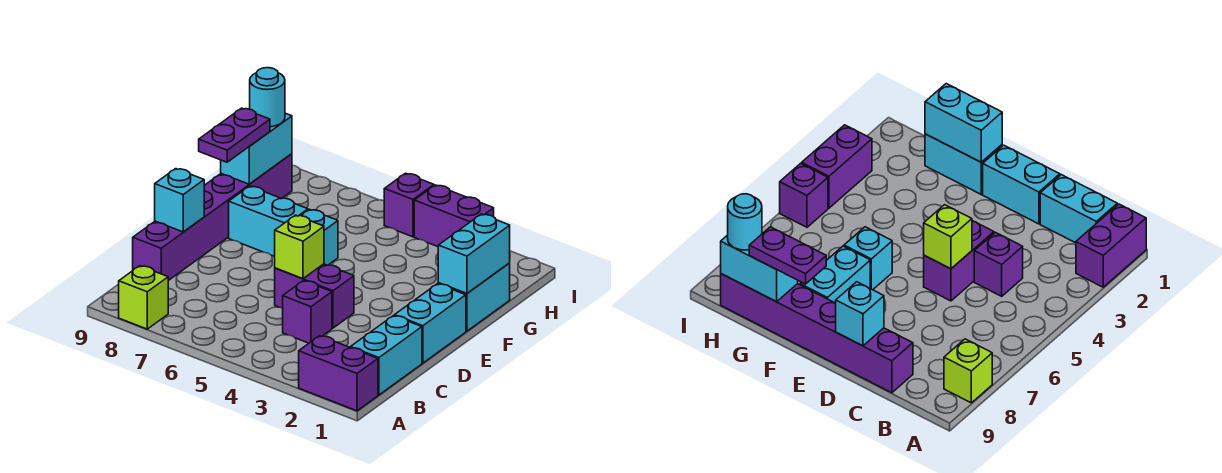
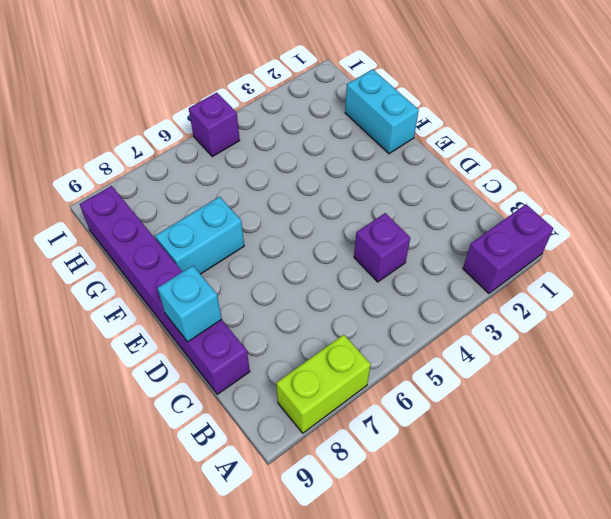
lime brick A7:A8 level 1 -> lime brick A8 level 1
none -> cyan brick B1:C1 level 1
none -> cyan brick D1:E1 level 1
none -> purple brick D4:D5 level 1

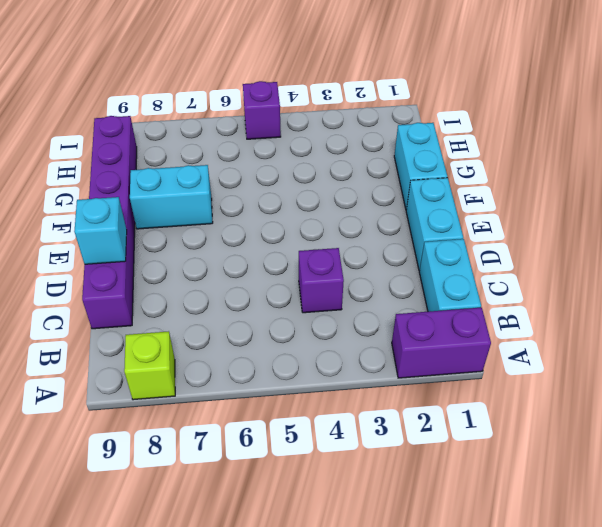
none -> purple brick D4:D5 level 1
none -> cyan brick F6 level 1
none -> purple brick I3:I4 level 1

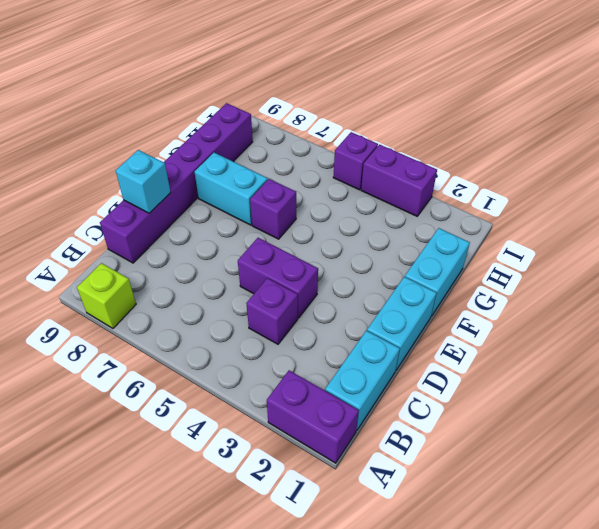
purple brick F6 level 1 -> cyan brick F6 level 1
none -> lime brick D5 level 2
none -> cyan brick F1:G1 level 2
none -> cyan brick G9:H9 level 2

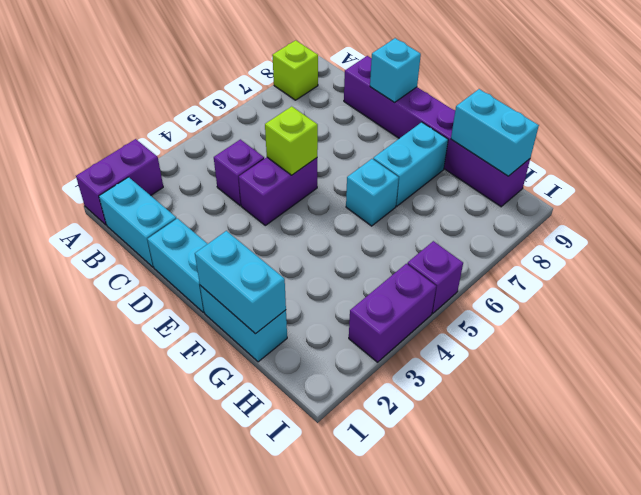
none -> purple plate F9:G9 level 3
none -> cyan round brick H9 level 3

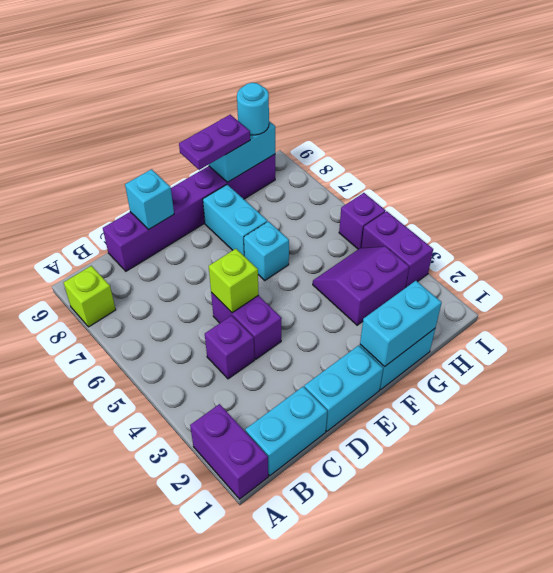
purple slope G3:H4 level 1 top 3 -> none

